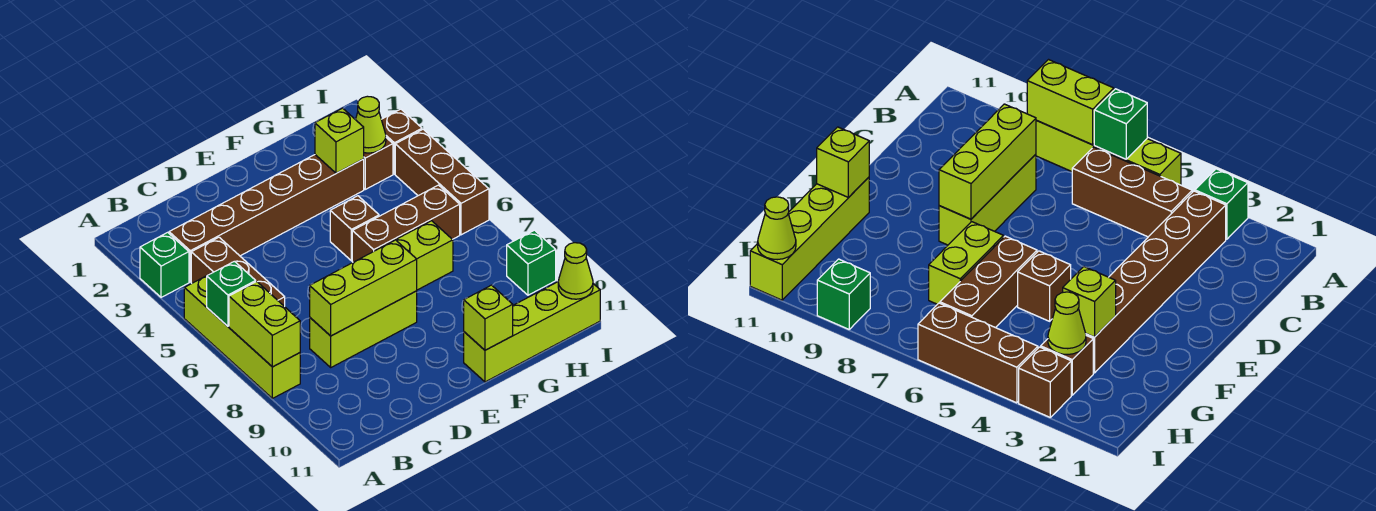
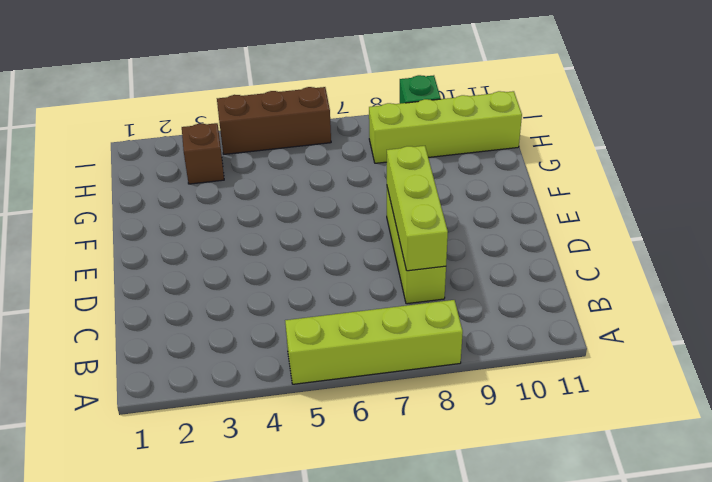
lime brick H8:H11 level 1 -> lime brick F11:I11 level 1
none -> green brick A3 level 1
none -> brown brick B3:G3 level 1
none -> brown brick B4:B6 level 1

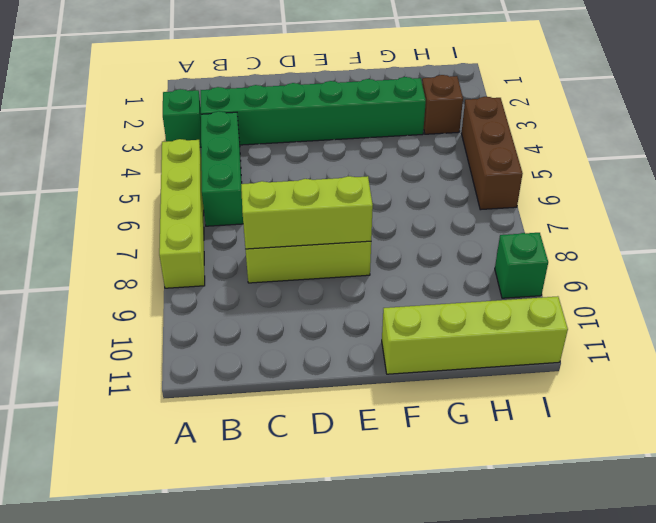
green brick B3:G3 level 1 -> brown brick B3:G3 level 1
green brick B4:B6 level 1 -> brown brick B4:B6 level 1
none -> brown brick F5 level 1
none -> brown brick F6:H6 level 1
none -> lime brick F7:G7 level 1

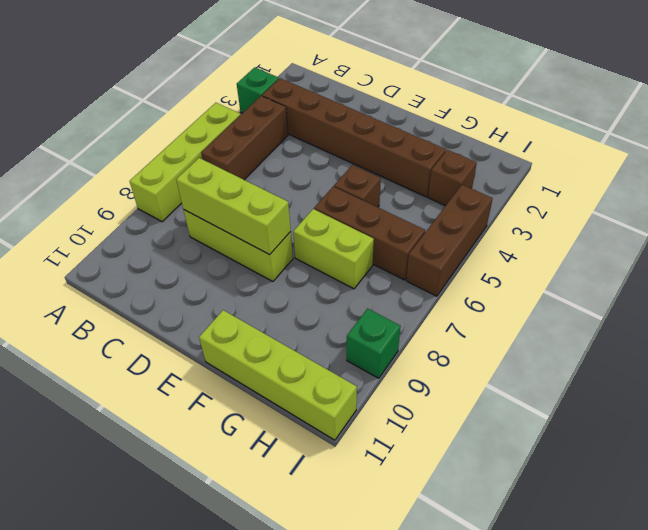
none -> brown brick I3 level 1
none -> green brick A6 level 2
none -> lime brick A7:A8 level 2

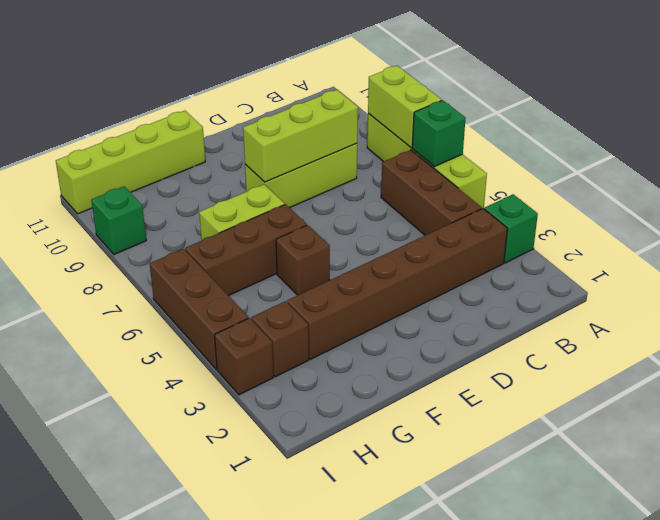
none -> lime brick F11 level 2
none -> lime brick G3 level 2
none -> lime cone H3 level 2

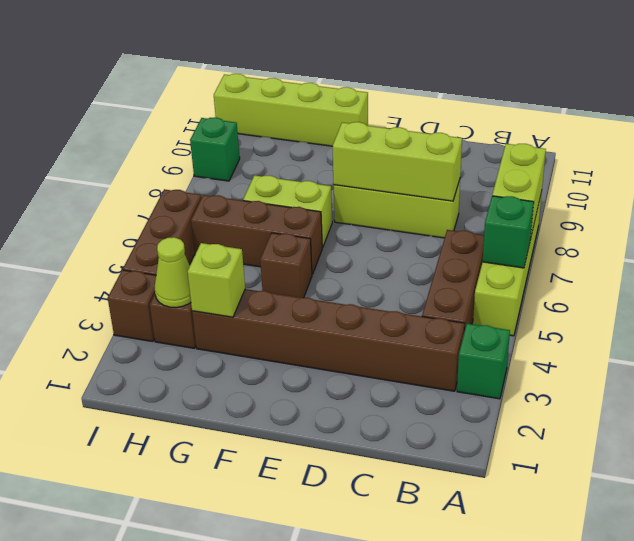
none -> lime brick F11 level 2
none -> lime cone I11 level 2

